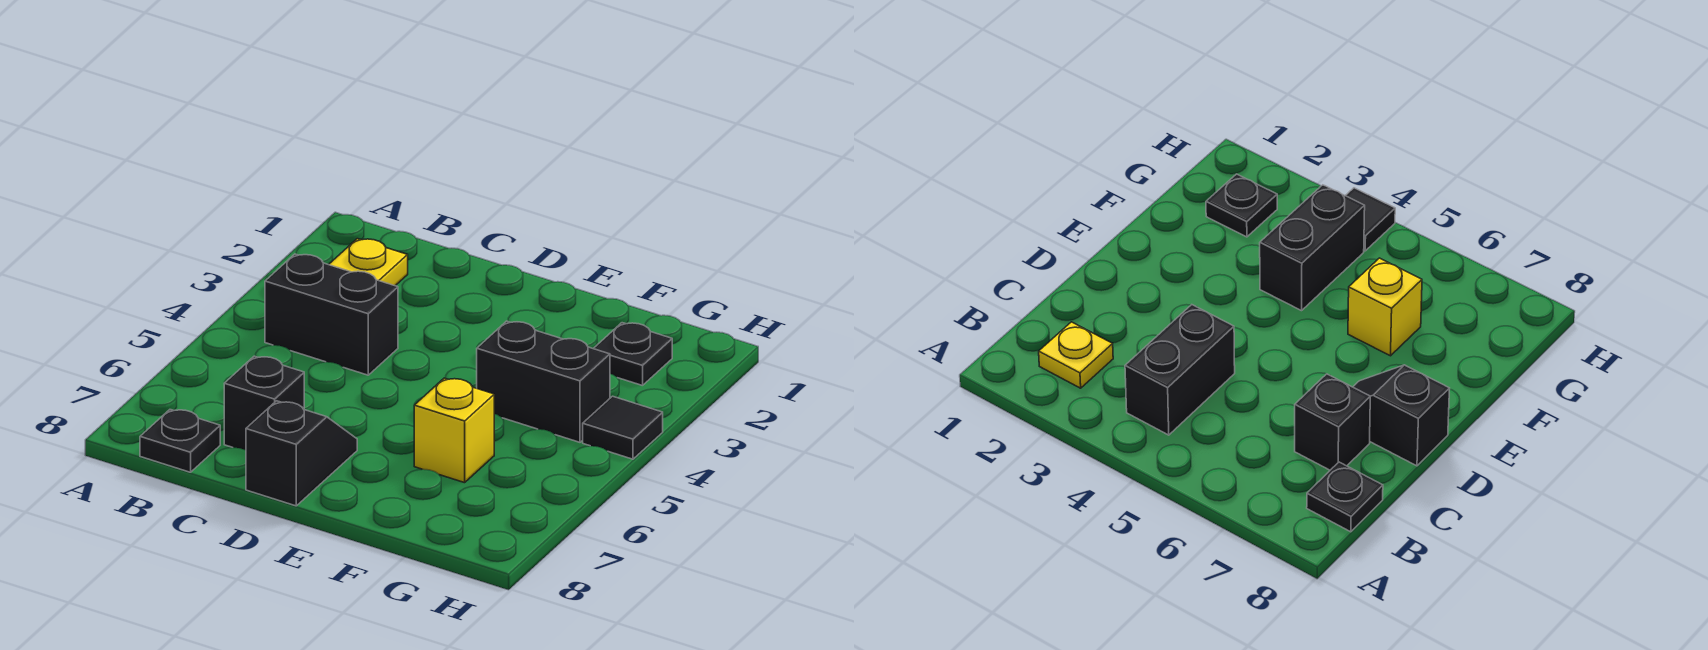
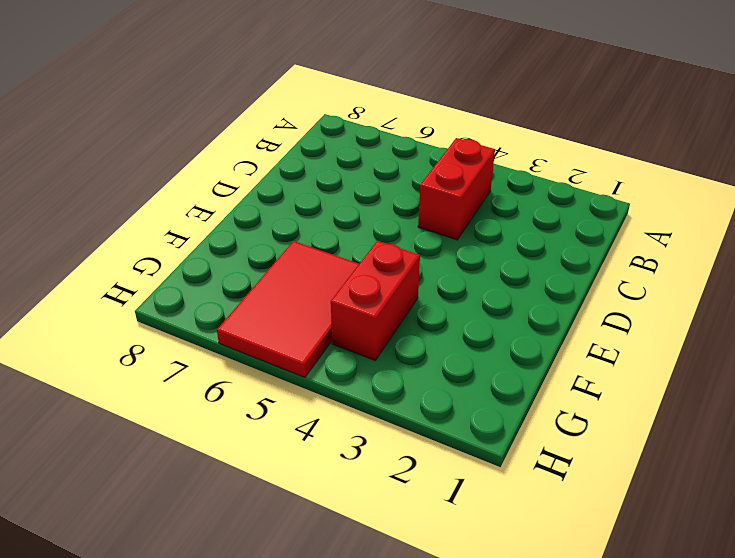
red brick B4:C4 level 1 -> black brick B4:C4 level 1
red brick F4:G4 level 1 -> black brick F4:G4 level 1
red tile F5:H6 level 1 -> yellow brick F6 level 1
none -> yellow plate B2 level 1
none -> black plate B8 level 1

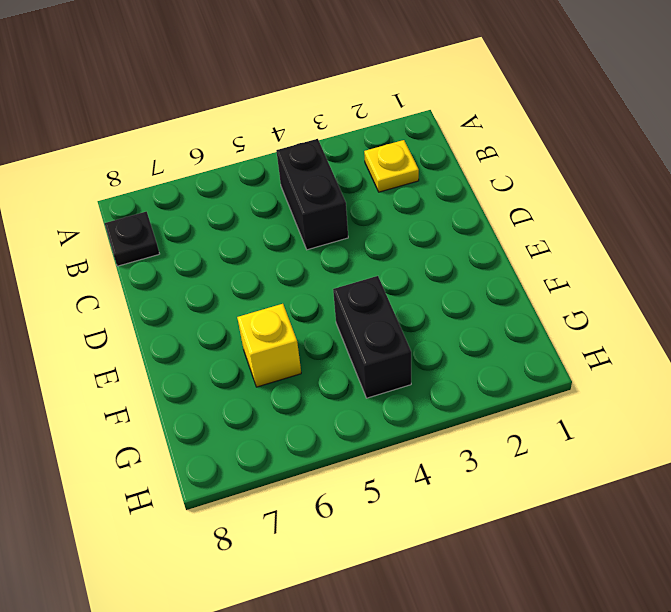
none -> black brick C7 level 1
none -> black slope D7:D8 level 1 top 8

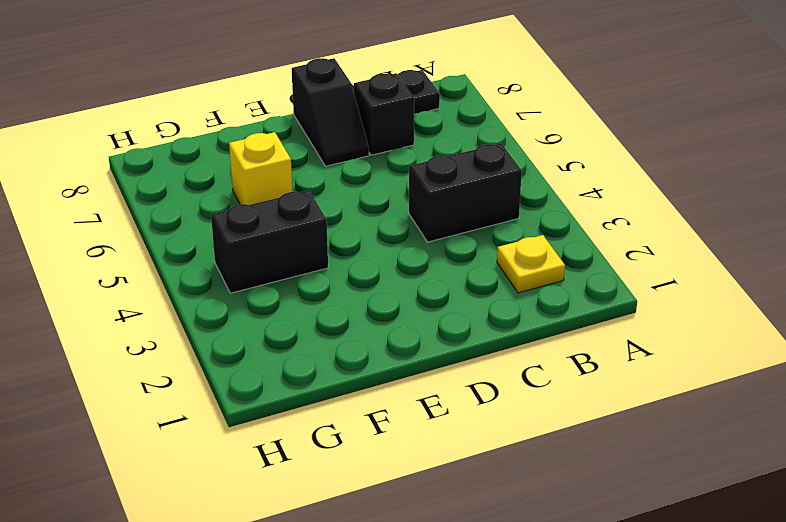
none -> black plate G2 level 1
none -> black tile H4 level 1

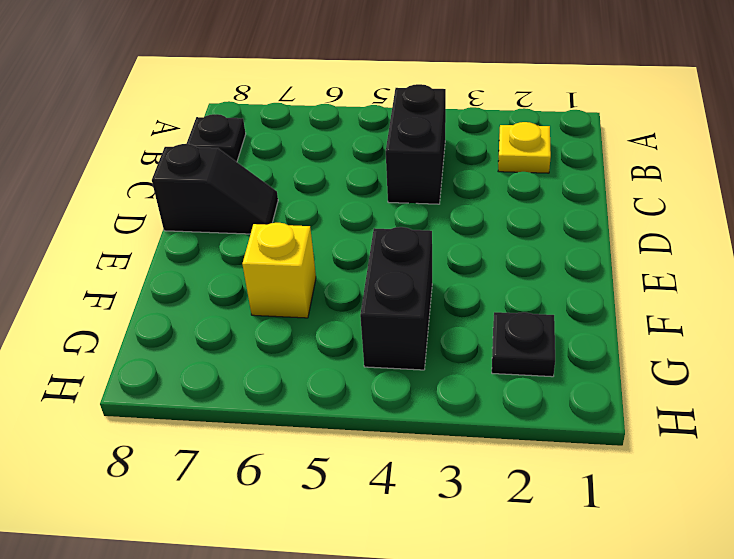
none -> black brick C7 level 1
none -> black tile H4 level 1

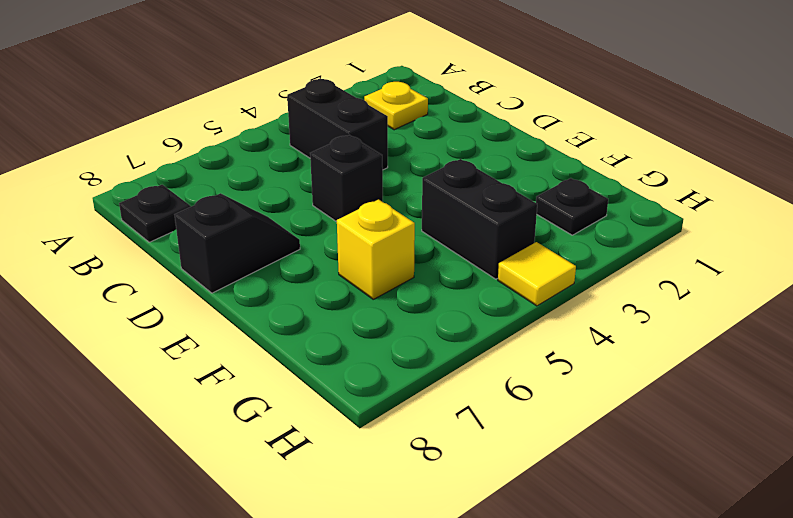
black brick D5 level 1 -> black brick C7 level 1
yellow tile H4 level 1 -> black tile H4 level 1

